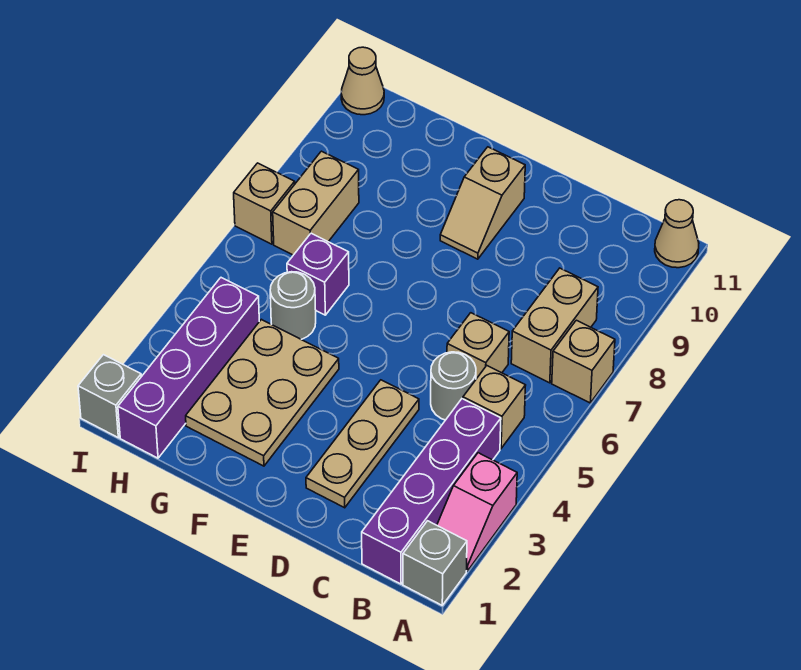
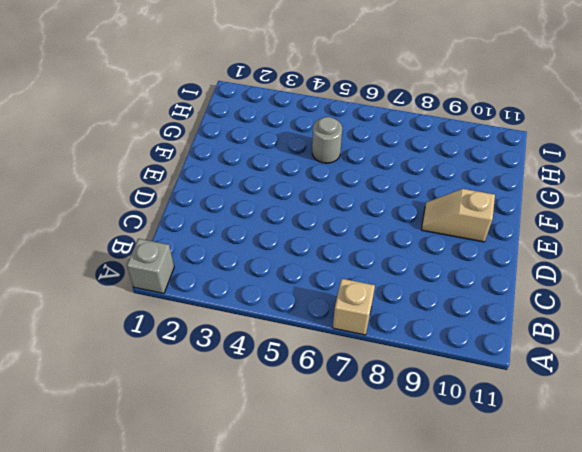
none -> pink slope A2:A3 level 1 top 3
none -> tan cone A11 level 1
none -> purple brick B1:B4 level 1

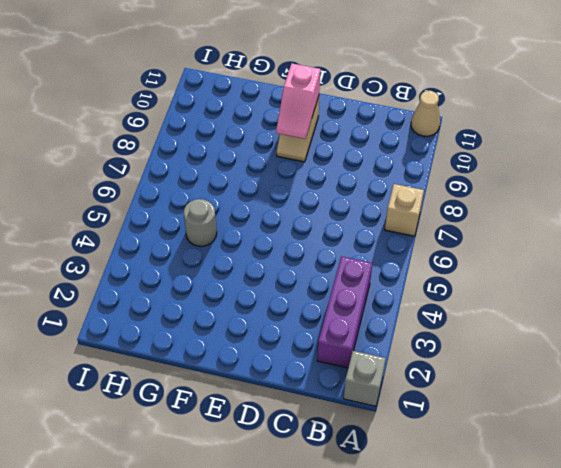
purple brick B2:B4 level 1 -> purple brick B1:B4 level 1
pink slope E9:E10 level 2 top 10 -> pink slope A2:A3 level 1 top 3
none -> tan brick B5 level 1
none -> tan brick B7:B8 level 1
none -> grey round brick C5 level 1

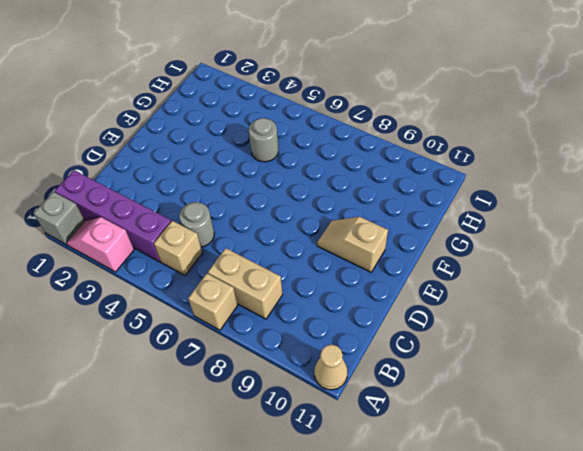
none -> tan brick C6 level 1
none -> tan plate D2:D4 level 1
none -> tan plate F2:G4 level 1

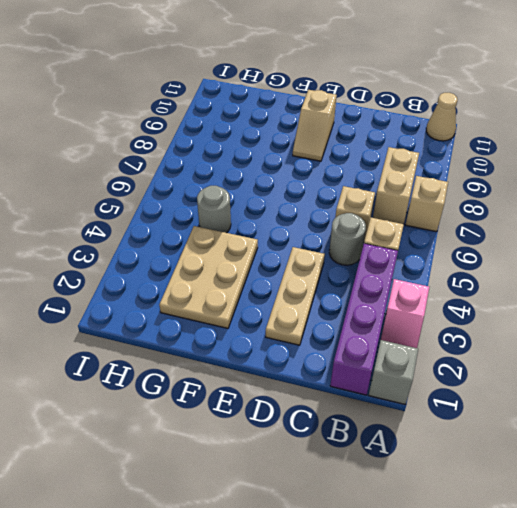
none -> purple brick G6 level 1
none -> purple brick H1:H4 level 1
none -> tan brick H7:H8 level 1

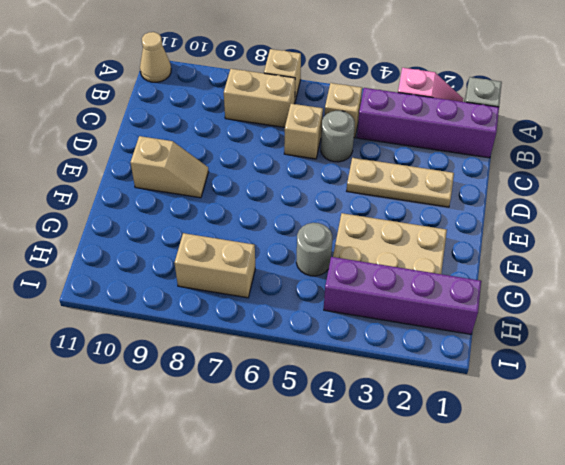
none -> purple brick G6 level 1
none -> grey brick I1 level 1
none -> tan brick I7 level 1

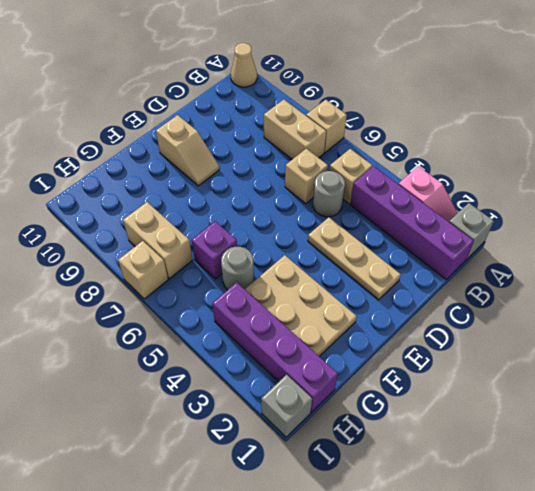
none -> tan cone I11 level 1

